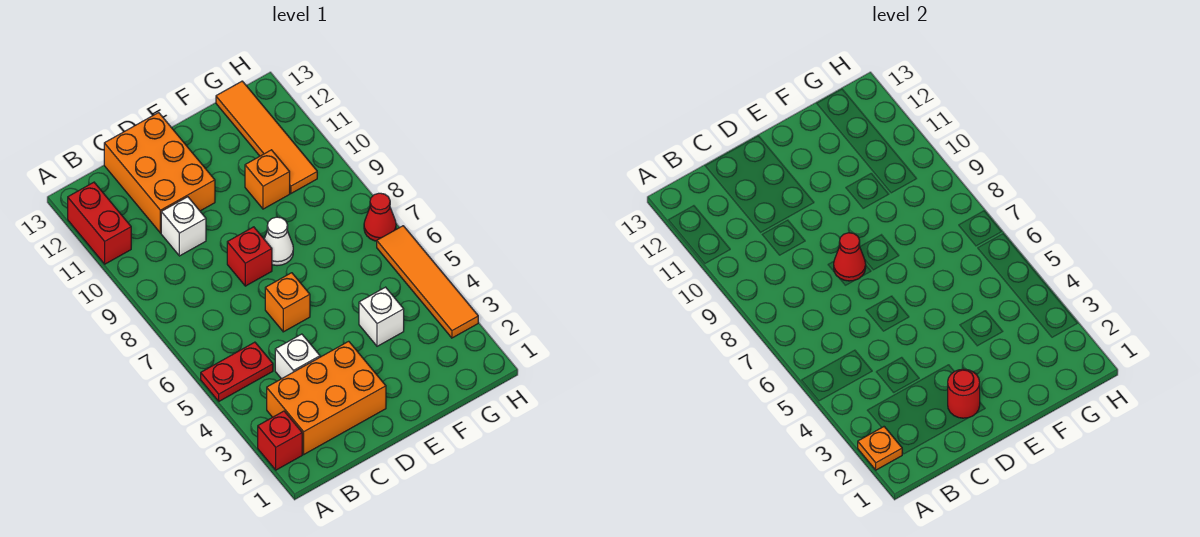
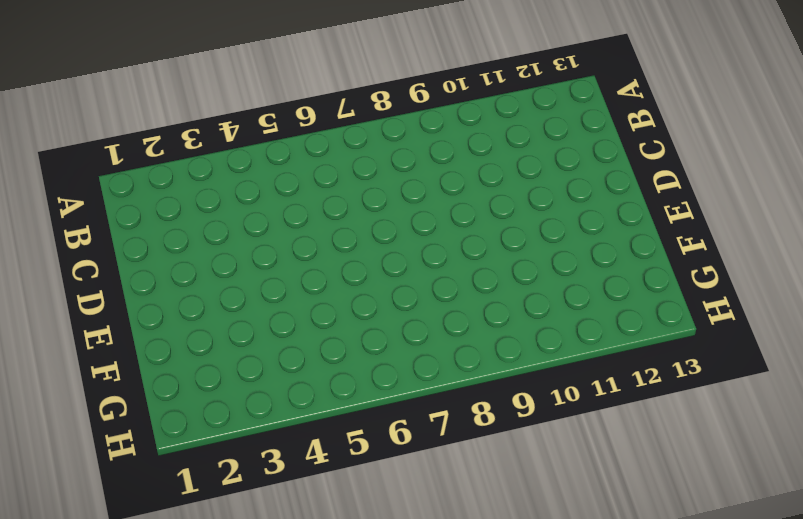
none -> red brick A2 level 1
none -> red plate A5:B5 level 1
none -> red brick A11:A12 level 1

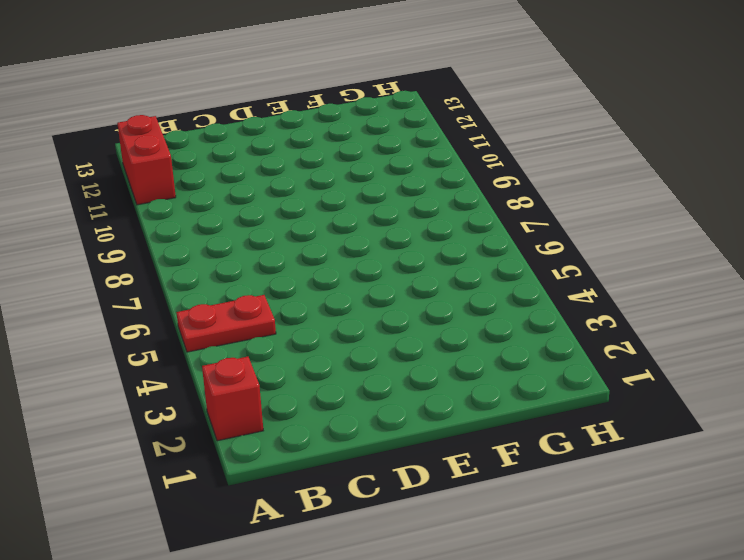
none -> orange brick B2:D3 level 1
none -> white brick C4 level 1
none -> white brick C10 level 1

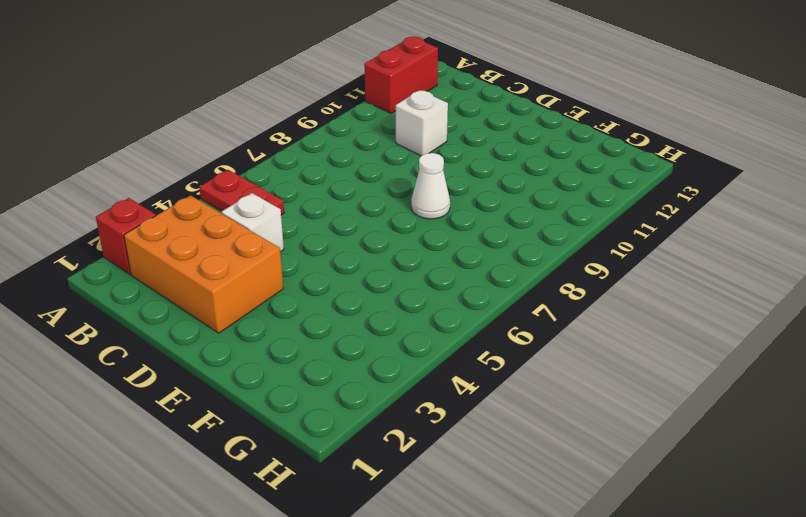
none -> orange brick C11:D13 level 1
none -> orange brick D6 level 1
none -> red brick D8 level 1

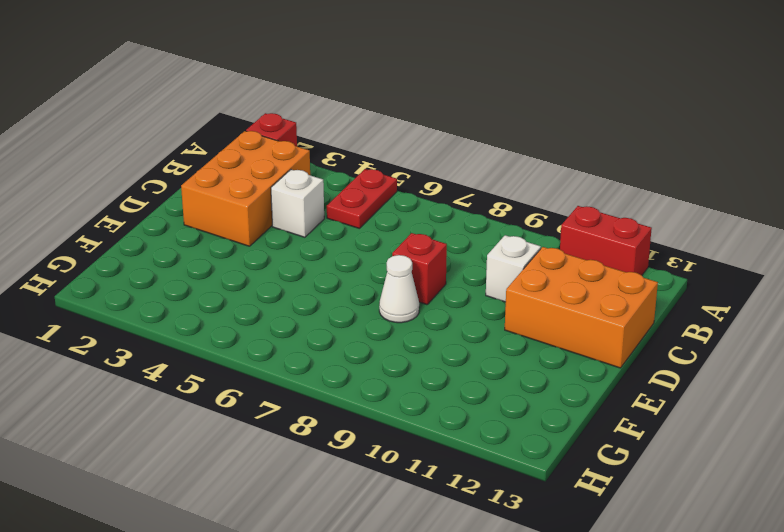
none -> orange brick D6 level 1
none -> white brick F4 level 1
none -> orange brick F10 level 1

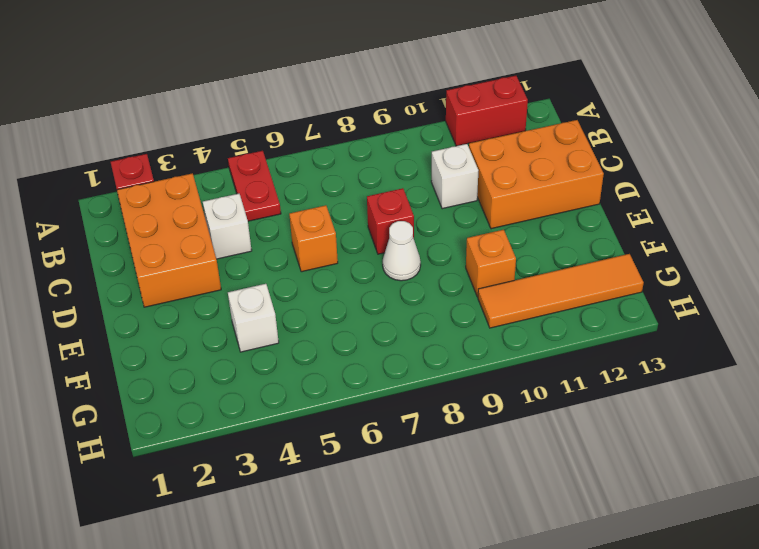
none -> orange tile H3:H6 level 1
none -> red cone H7 level 1
none -> orange plate A2 level 2

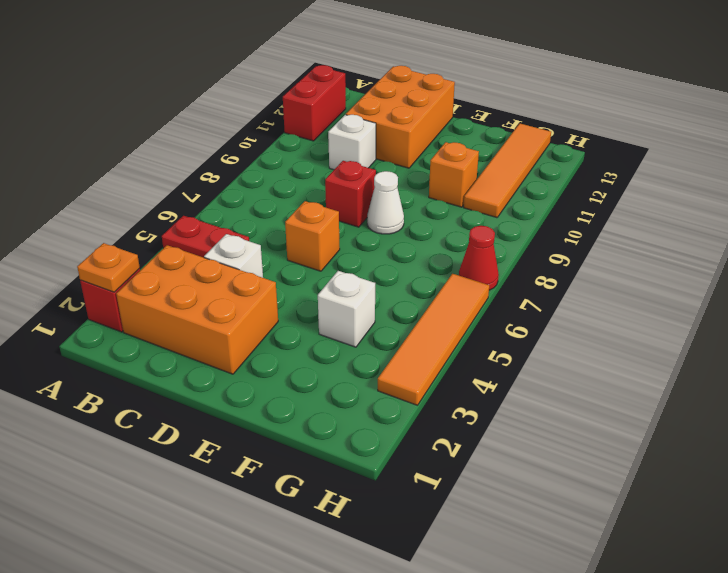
none -> red round brick D2 level 2
none -> red cone D8 level 2

